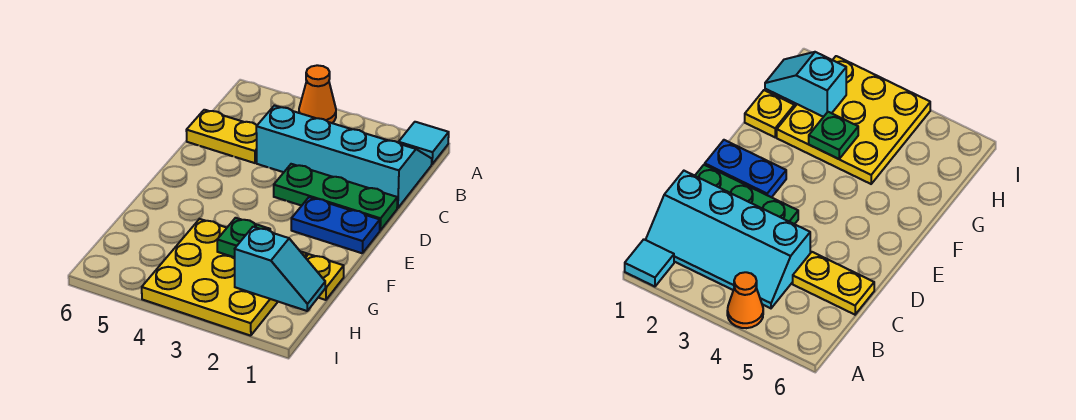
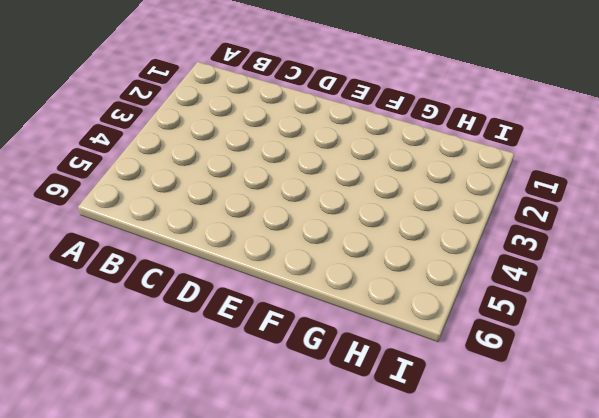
none -> cyan tile A1 level 1
none -> orange cone A4 level 1

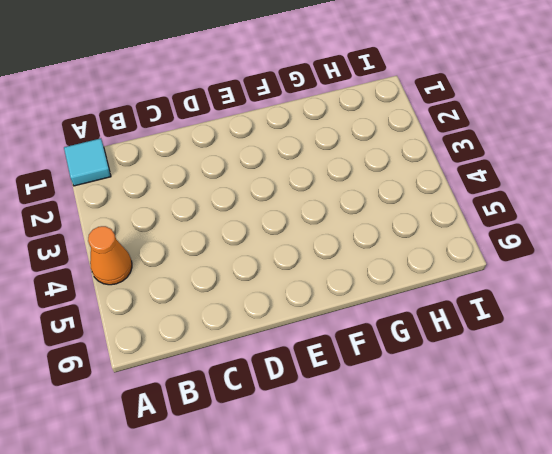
none -> cyan slope B1:C4 level 1 top C
none -> yellow plate C5:C6 level 1

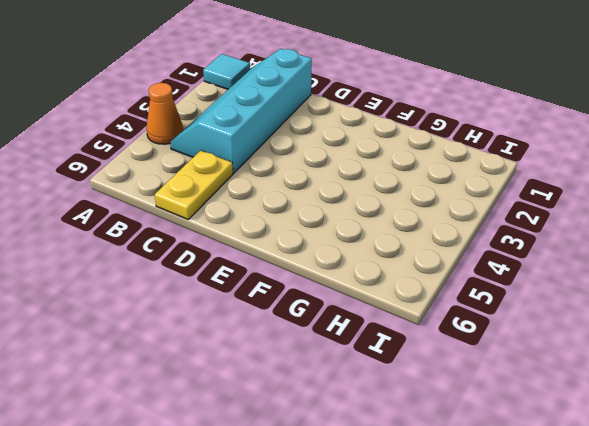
none -> green plate D1:D3 level 1
none -> blue plate E1:E2 level 1

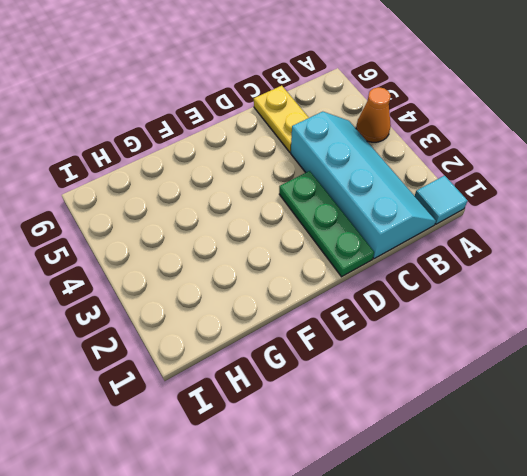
none -> blue plate E1:E2 level 1
none -> yellow plate G1 level 1

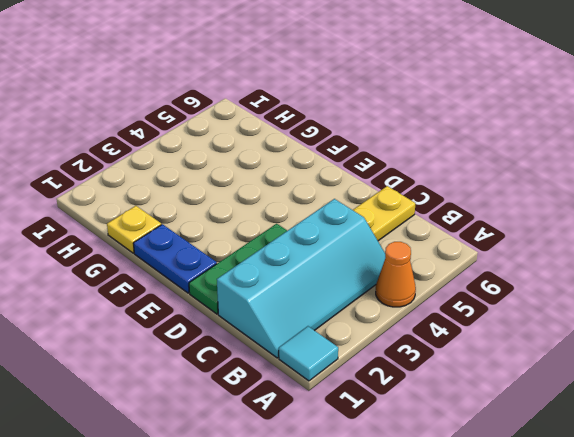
blue plate E1:F1 level 1 -> blue plate E1:E2 level 1
none -> yellow plate G2:I4 level 1
none -> green plate G3 level 2

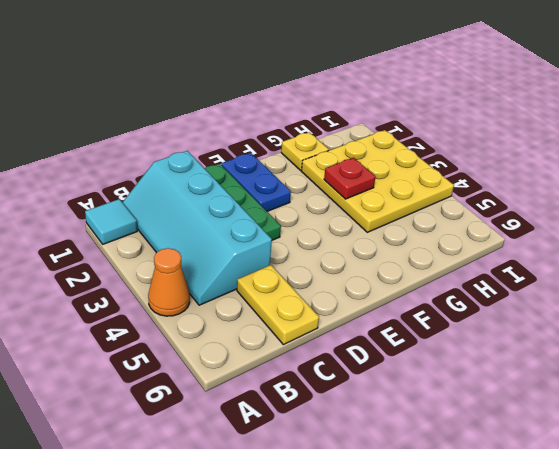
red plate G3 level 2 -> green plate G3 level 2
none -> cyan slope H1:H2 level 2 top 2

